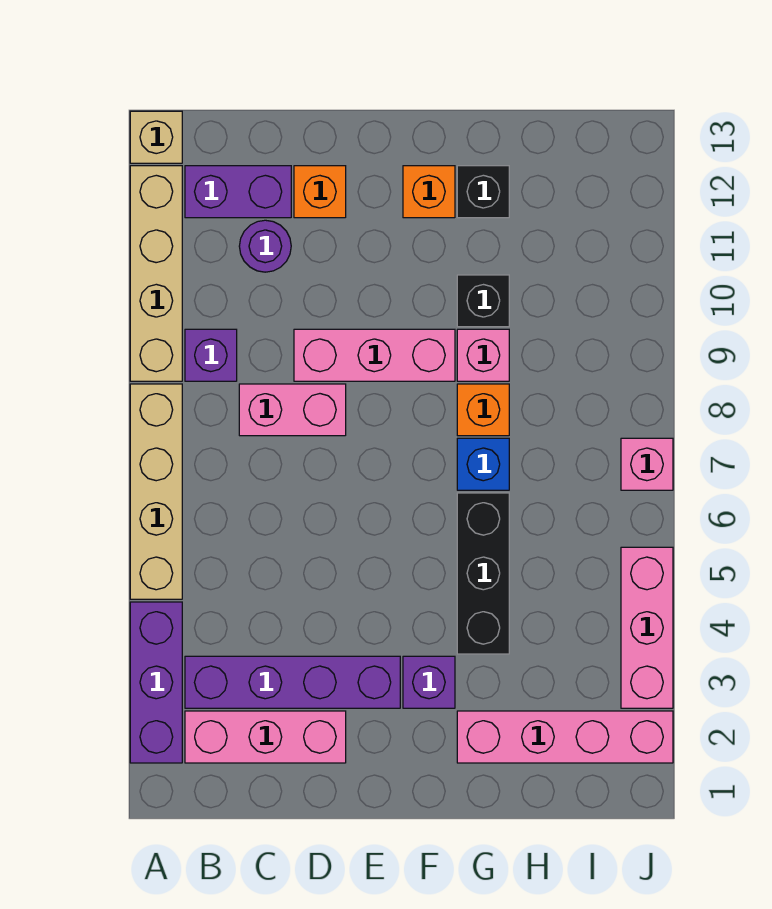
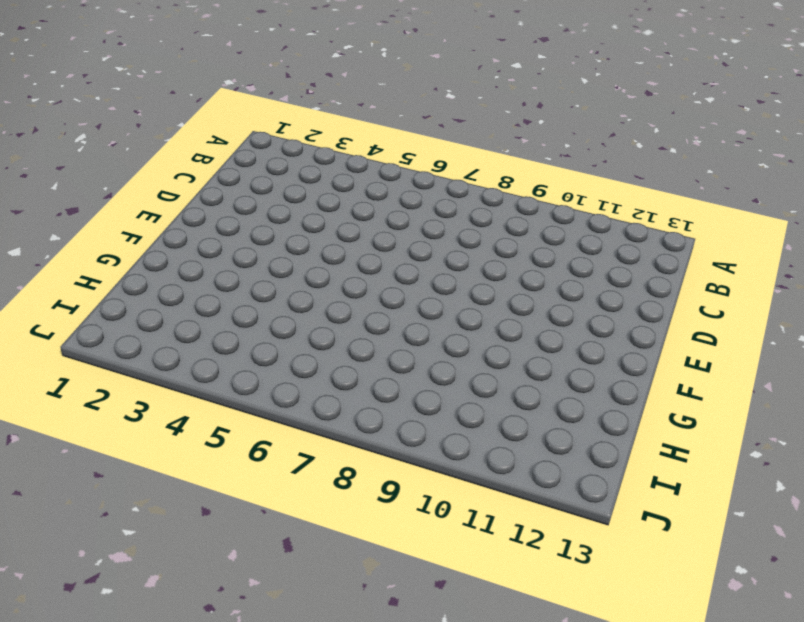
none -> purple brick A2:A4 level 1
none -> tan brick A5:A8 level 1
none -> tan brick A9:A12 level 1

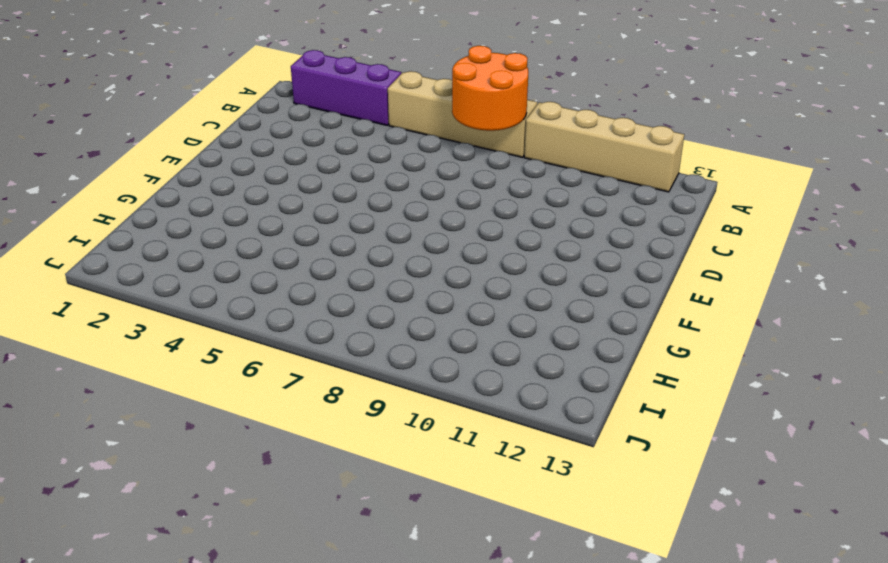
orange round brick A7:B8 level 2 -> none
none -> tan brick A13 level 1
none -> pink brick B2:D2 level 1
none -> purple brick B3:E3 level 1

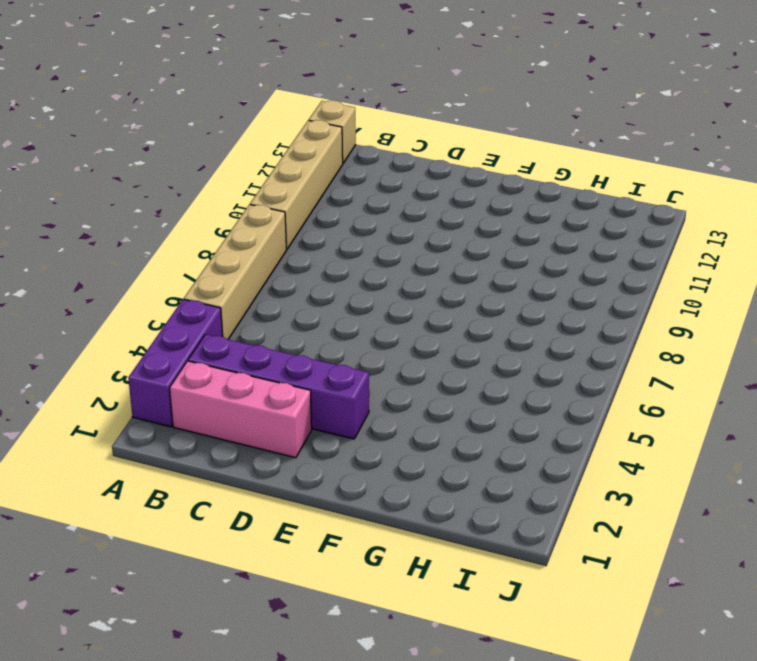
none -> purple brick B9 level 1
none -> purple brick B12:C12 level 1
none -> pink brick C8:D8 level 1

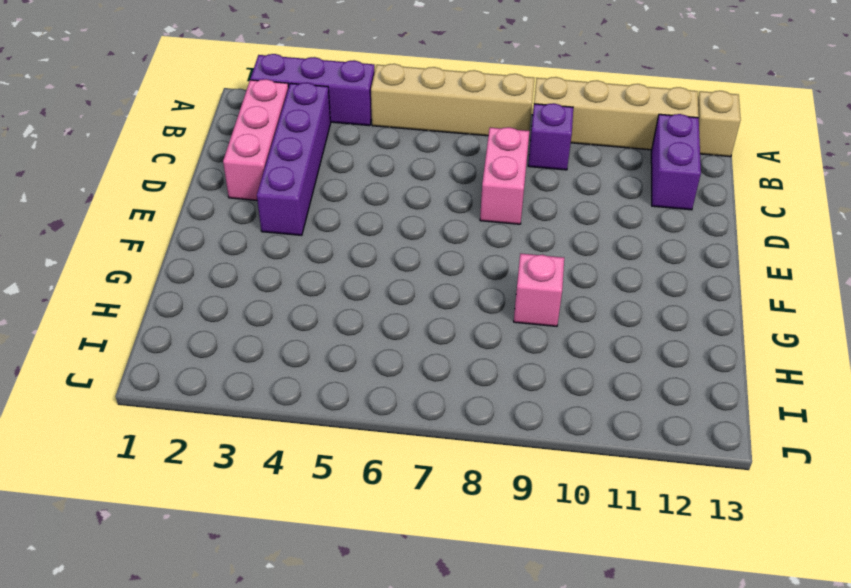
none -> purple round brick C11 level 1
none -> pink brick D9:F9 level 1
none -> orange brick D12 level 1

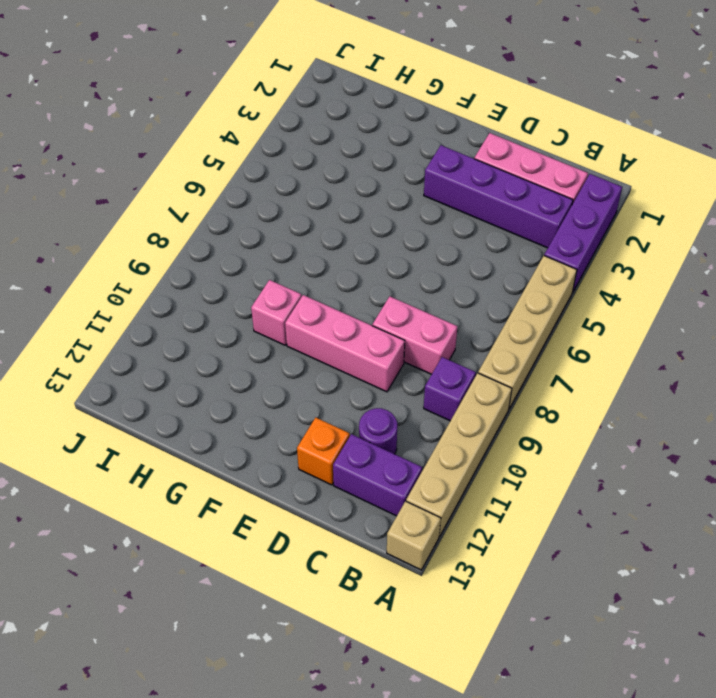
none -> purple brick F3 level 1
none -> orange brick F12 level 1
none -> pink brick G2:J2 level 1

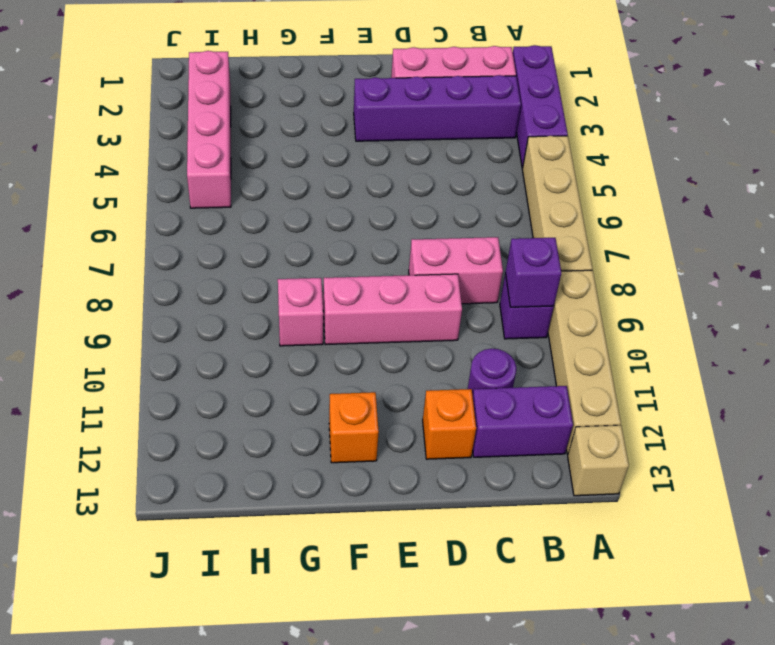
purple brick B9 level 2 -> purple brick F3 level 1
pink brick I2:I5 level 1 -> pink brick G2:J2 level 1
none -> black brick G4:G6 level 1
none -> blue brick G7 level 1
none -> orange brick G8 level 1

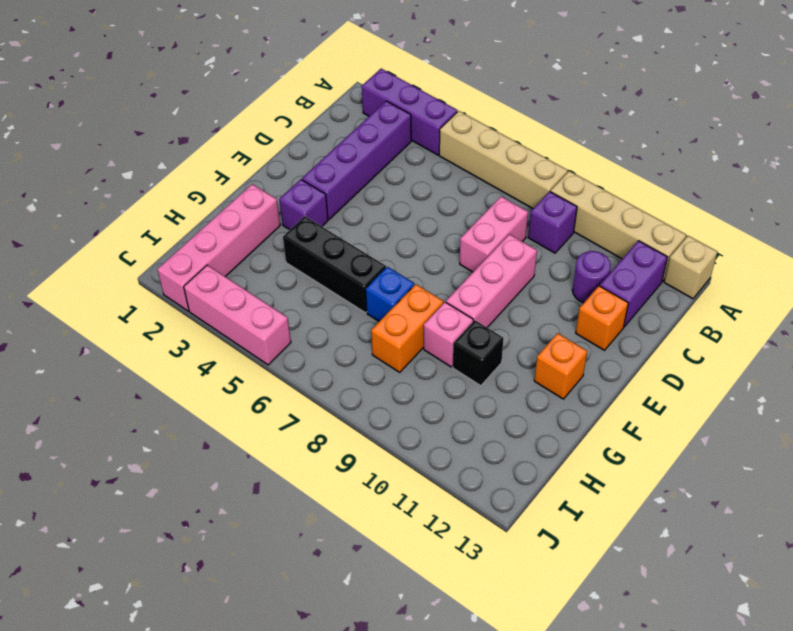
orange brick G8:H8 level 1 -> orange brick G8 level 1
none -> pink brick B2:D2 level 1
none -> black brick G12 level 1
none -> pink brick J7 level 1

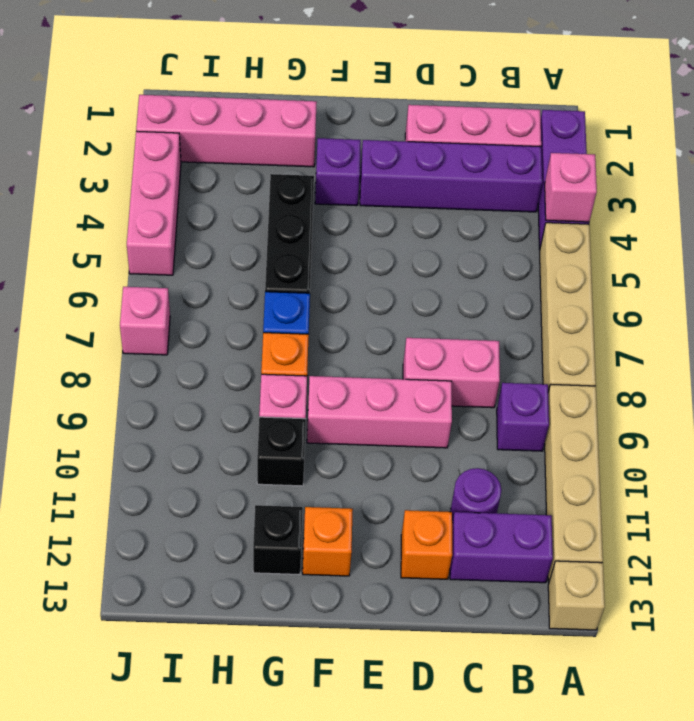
pink brick A4 level 2 -> none

